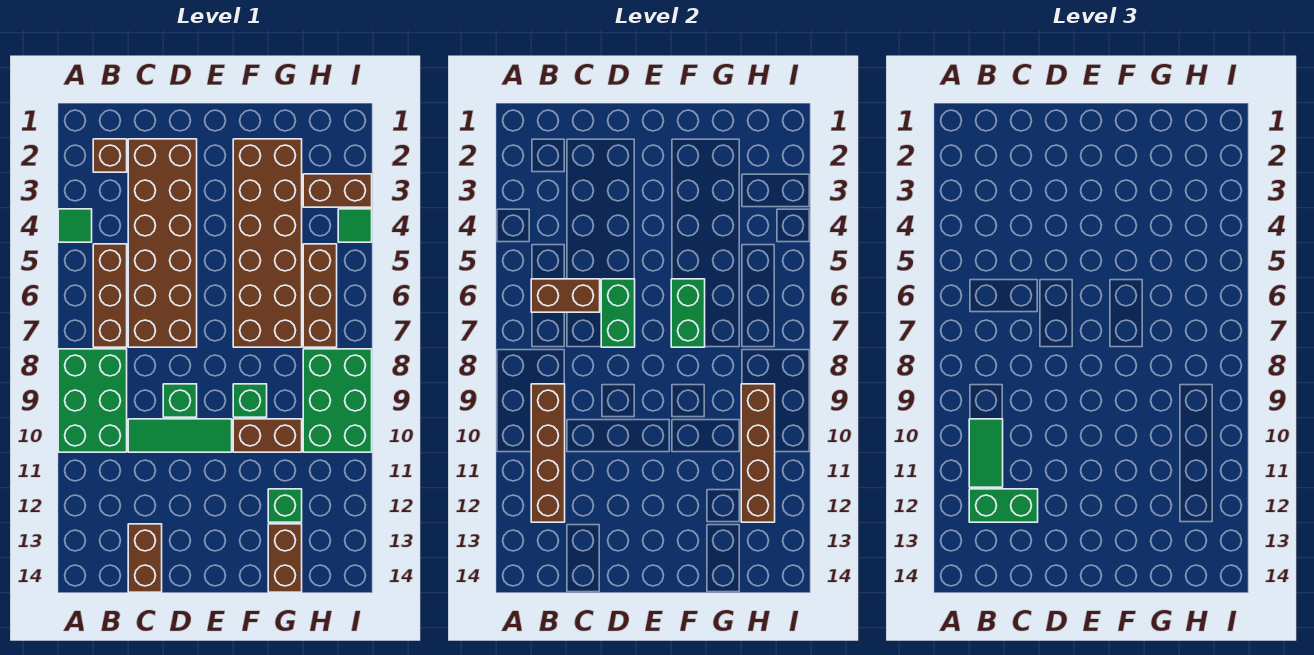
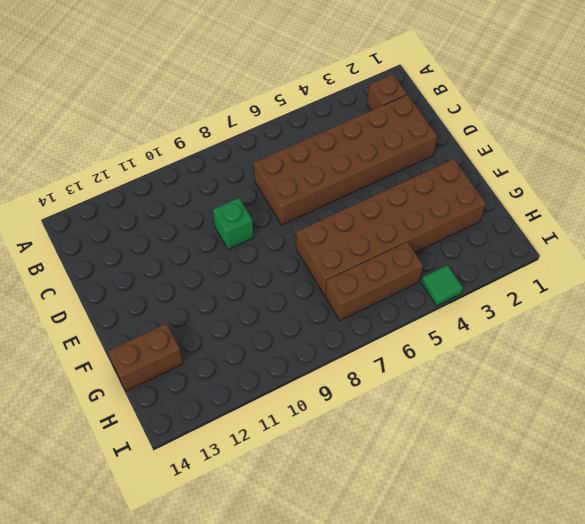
none -> green tile A4 level 1
none -> green brick A8:B10 level 1
none -> brown brick B5:B7 level 1

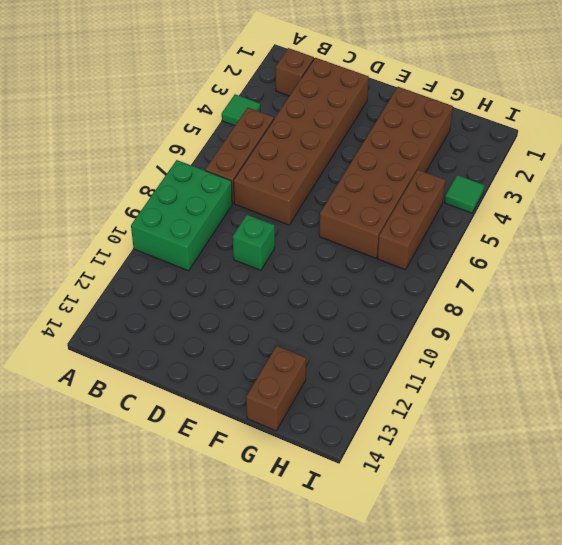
none -> green tile C10:E10 level 1
none -> brown brick C13:C14 level 1
none -> green brick F9 level 1

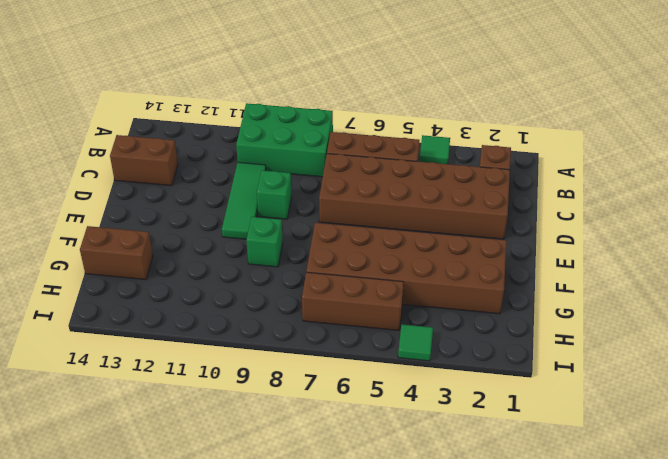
none -> brown brick F10:G10 level 1
none -> green brick G12 level 1
none -> brown brick H3:I3 level 1

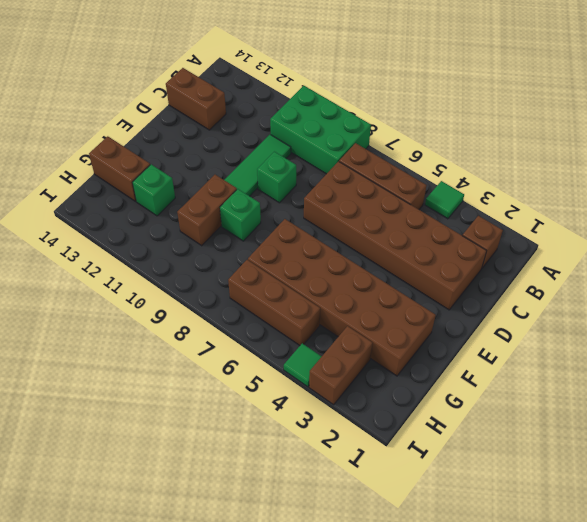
none -> green brick H8:I10 level 1
none -> brown brick B6:C6 level 2
none -> brown brick B9:B12 level 2

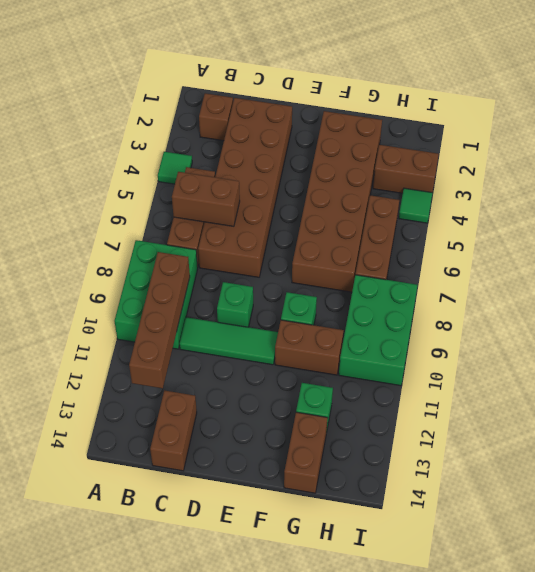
none -> green brick D6:D7 level 2
none -> green brick F6:F7 level 2
none -> brown brick H9:H12 level 2

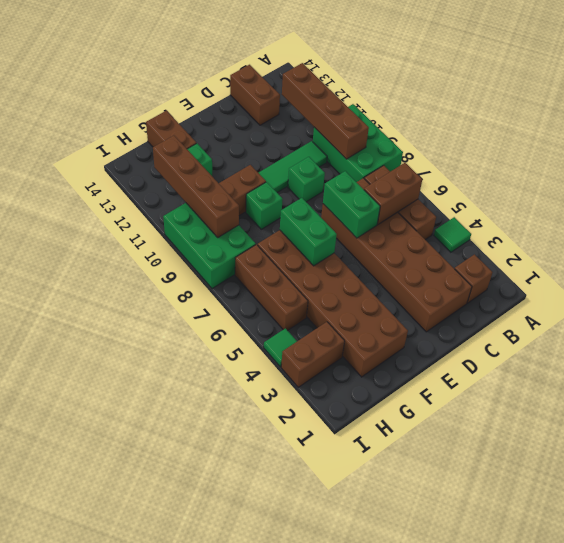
none -> green tile B10:B11 level 3
none -> green brick B12:C12 level 3

